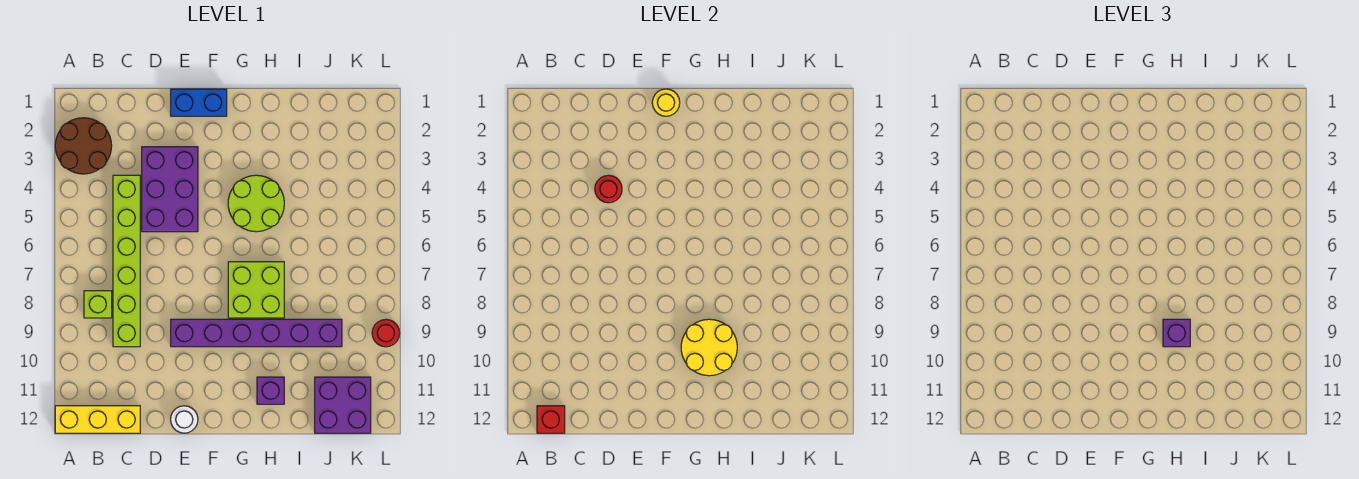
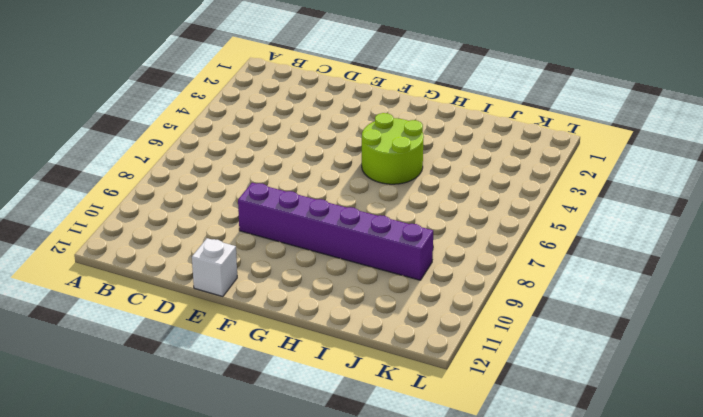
white brick E12 level 1 -> white round brick E12 level 1
none -> brown round brick A2:B3 level 1
none -> yellow brick A12:C12 level 1
none -> lime brick B8 level 1

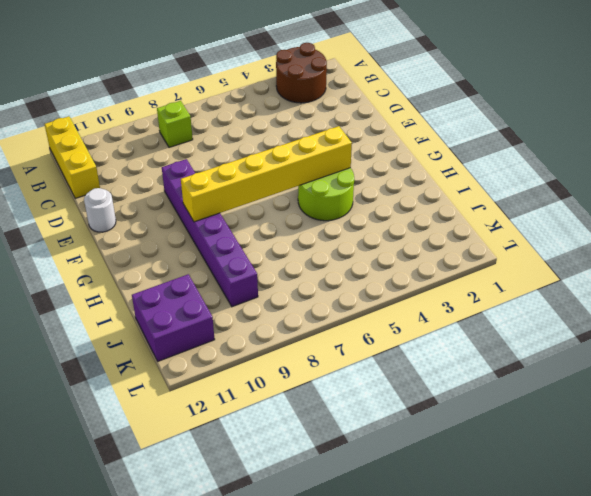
yellow brick G4:G9 level 2 -> yellow round brick G9:H10 level 2
none -> lime brick C4:C9 level 1
none -> purple brick D3:E5 level 1
none -> blue brick E1:F1 level 1

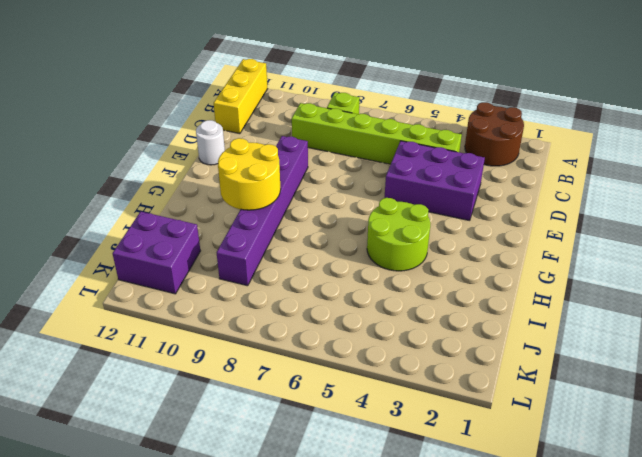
none -> blue brick E1:F1 level 1
none -> lime brick G7:H8 level 1
none -> purple brick H11 level 1

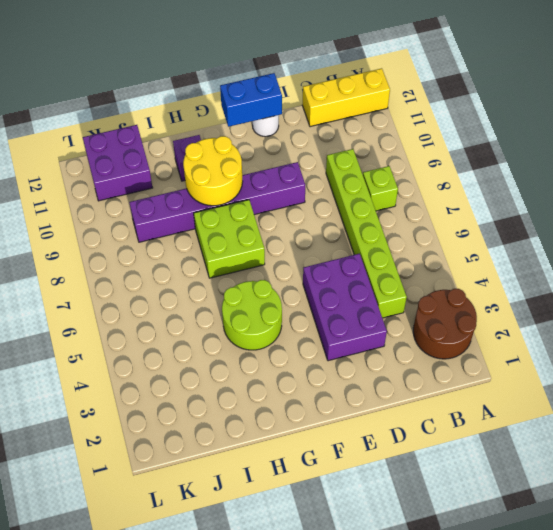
blue brick E12:F12 level 2 -> blue brick E1:F1 level 1
none -> red round brick L9 level 1
none -> red brick B12 level 2
none -> red round brick D4 level 2

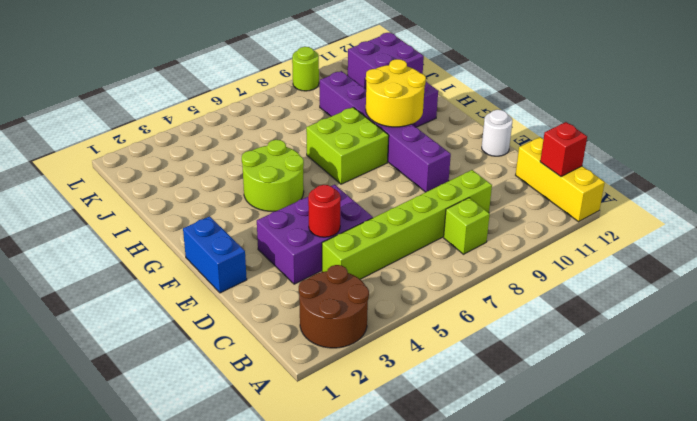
lime round brick L9 level 1 -> red round brick L9 level 1
none -> yellow round brick F1 level 2
none -> purple brick H9 level 3

